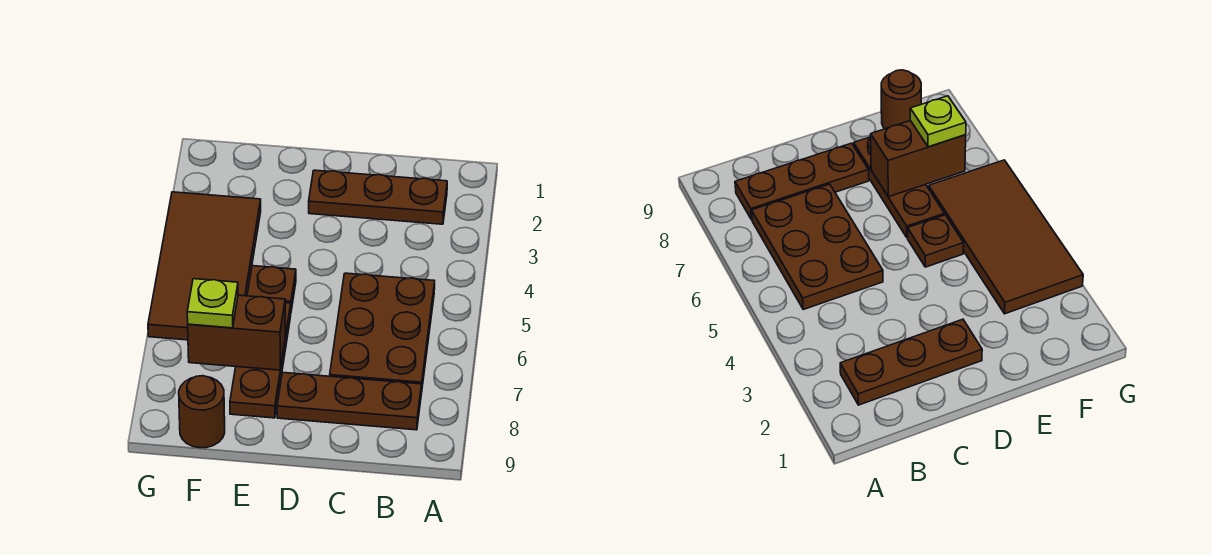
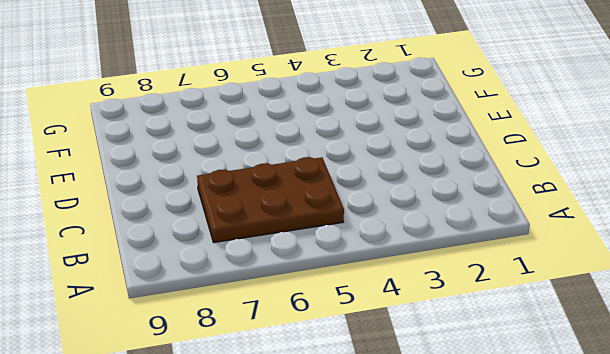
none -> brown plate B2:D2 level 1
none -> brown plate B8:D8 level 1

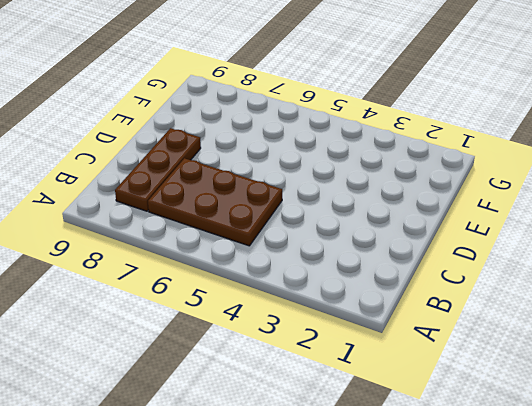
none -> brown plate B2:D2 level 1
none -> brown plate E5 level 1

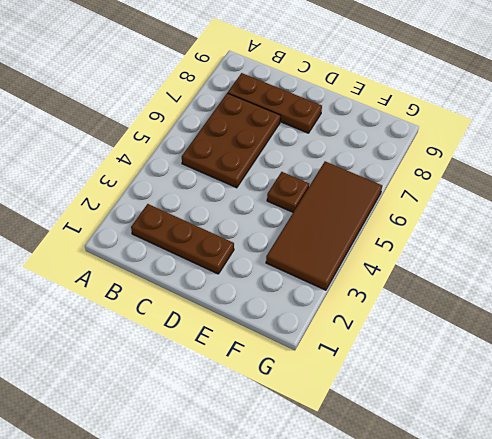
none -> brown plate E6:E8 level 1
none -> brown round brick F9 level 1

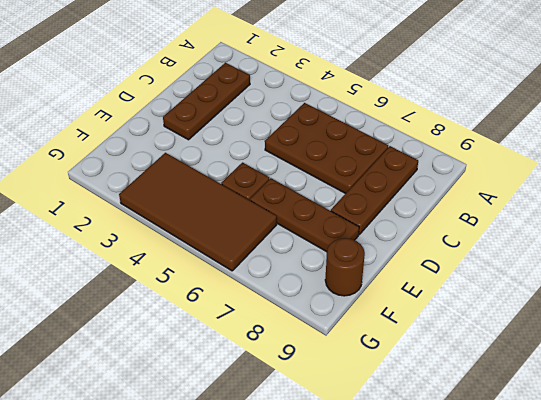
none -> brown brick E7:F7 level 2
none -> lime plate F7 level 3

